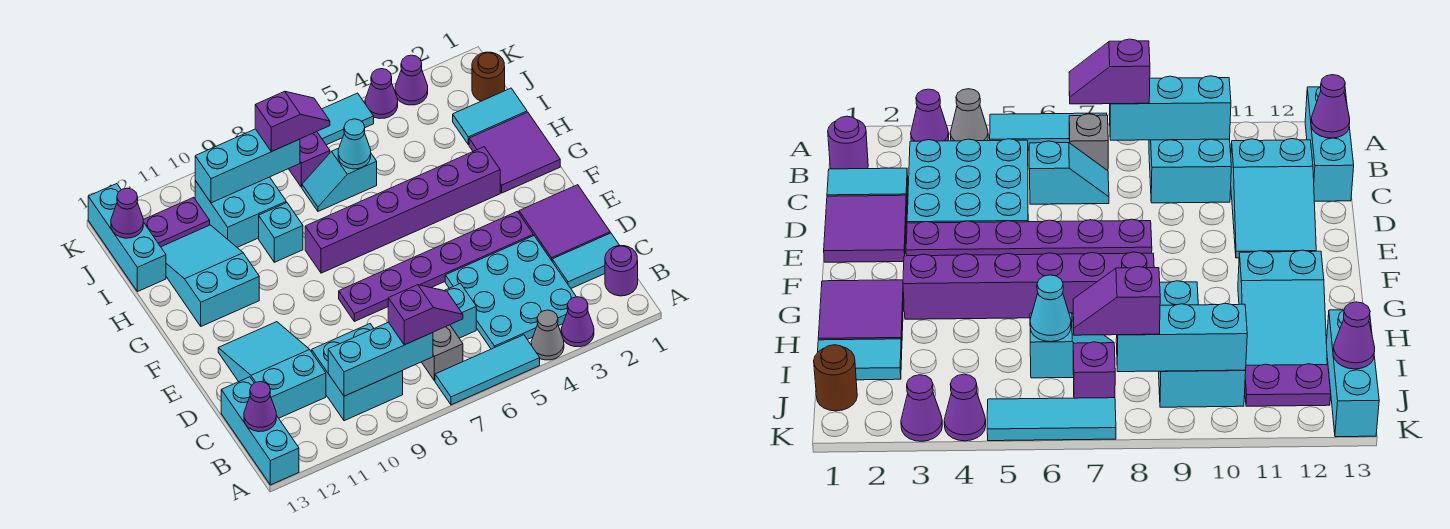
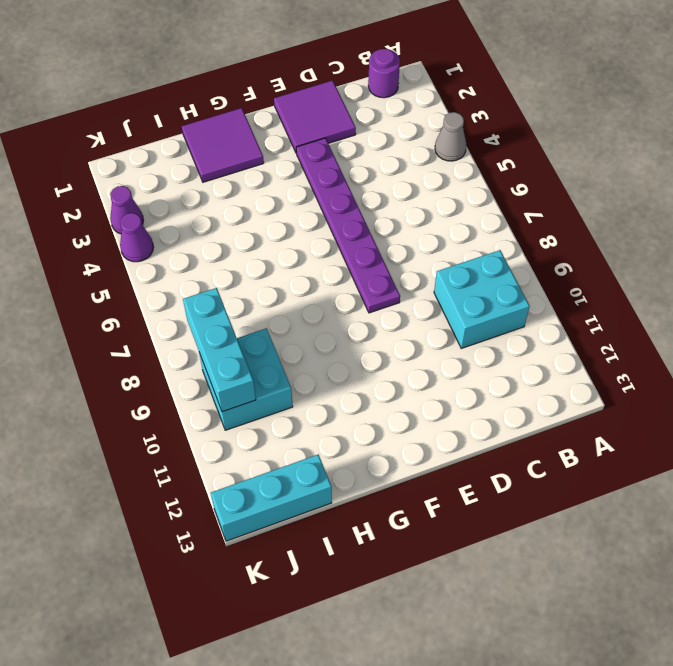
none -> purple cone A3 level 1
none -> cyan tile A5:A7 level 1
none -> cyan brick A13:C13 level 1
none -> cyan plate B3:D5 level 1

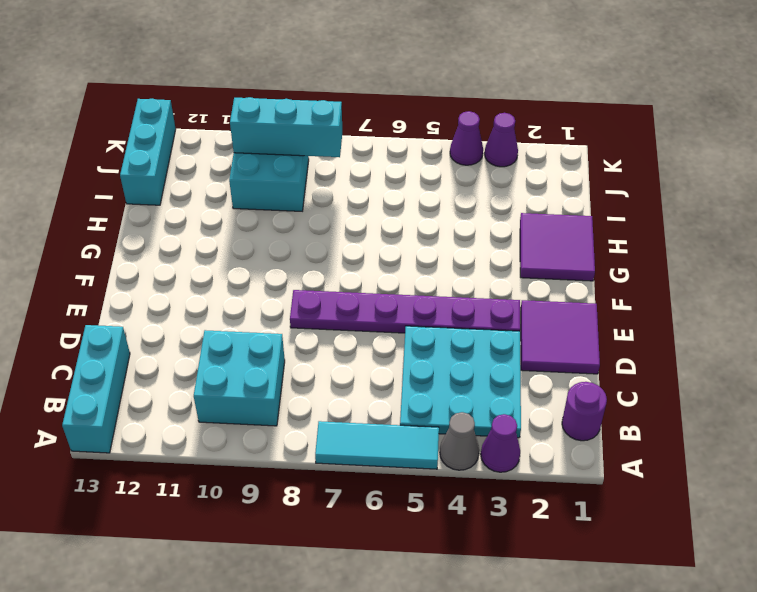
none -> grey brick B7 level 1
none -> cyan tile C1:C2 level 1
none -> cyan slope C6:C7 level 1 top 6
none -> cyan slope C11:E12 level 1 top C

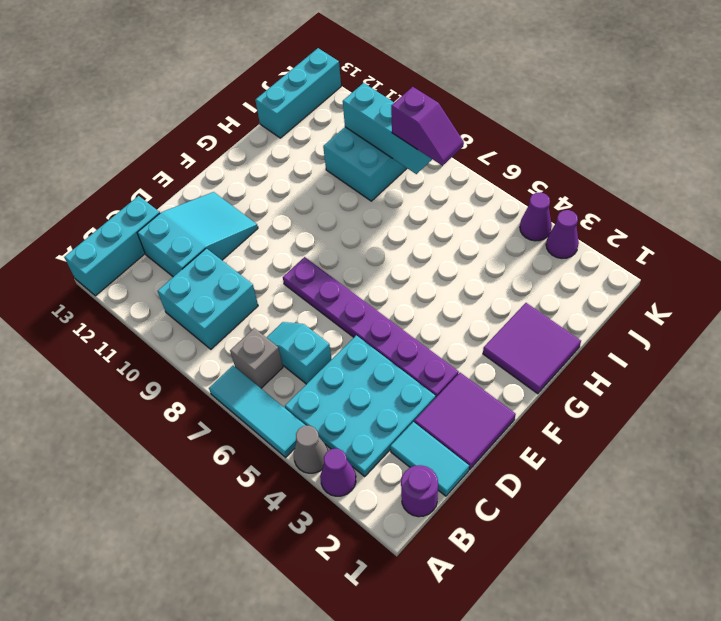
none -> purple brick G3:G8 level 1
none -> cyan slope G11:I12 level 1 top G
none -> cyan brick H9 level 1
none -> cyan tile I1:I2 level 1

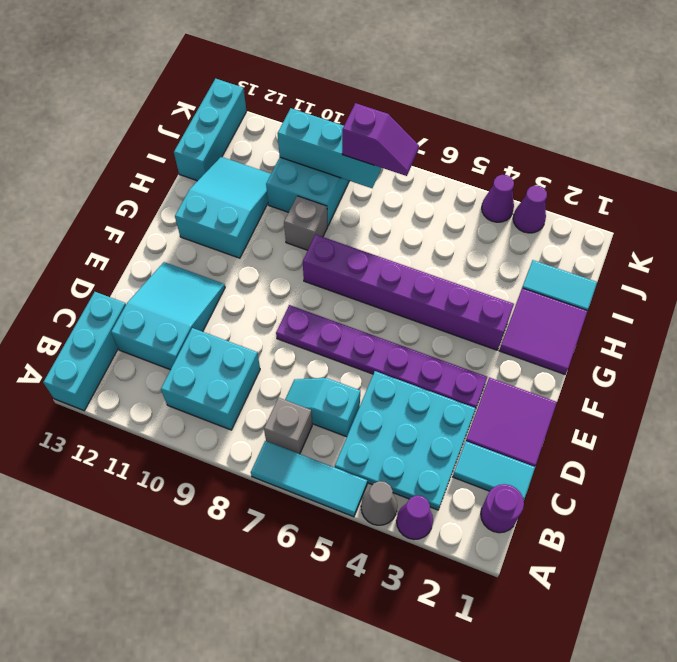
grey brick H9 level 1 -> cyan brick H9 level 1
none -> cyan slope I6:I7 level 1 top 6
none -> brown round brick J1 level 1
none -> purple brick J7 level 1
none -> purple plate J11:J12 level 1

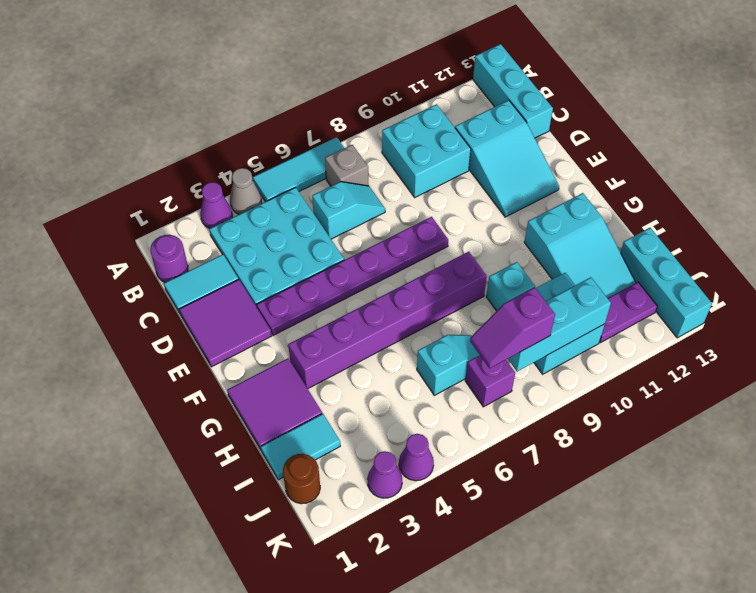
none -> cyan tile K5:K7 level 1
none -> cyan brick B8:B10 level 2
none -> purple cone B13 level 2
none -> cyan cone I6 level 2

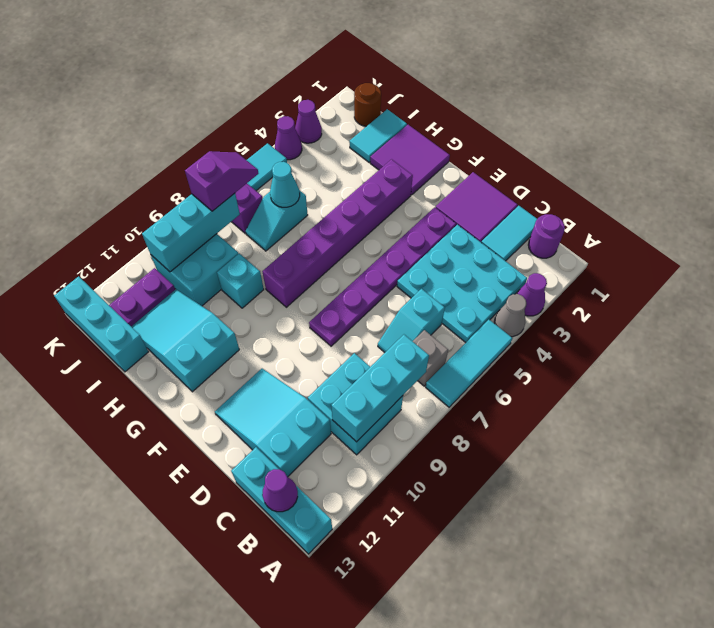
none -> purple cone J13 level 2
none -> purple slope B7:B8 level 3 top 8

